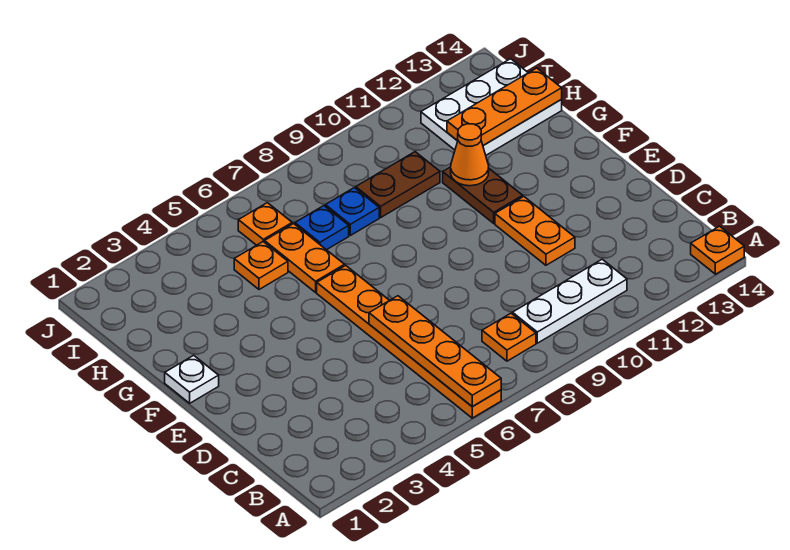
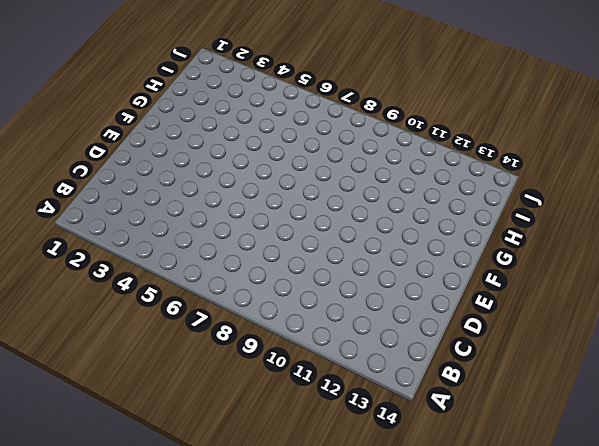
none -> orange plate A6:F6 level 1
none -> orange plate A14 level 1
none -> orange plate B8 level 1

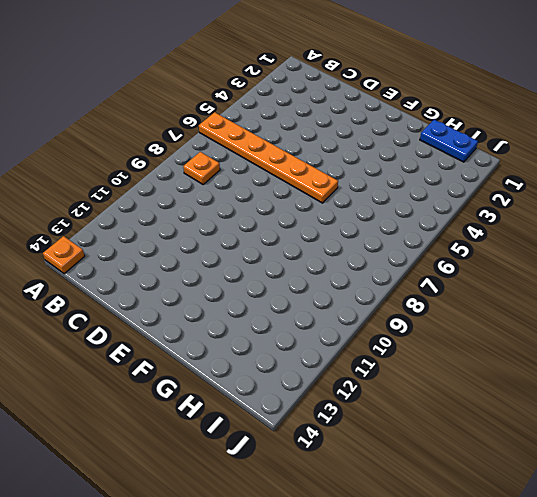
blue plate H1:I1 level 1 -> none
none -> white plate B9:B11 level 1
none -> orange plate D11:E11 level 1
none -> white plate F1 level 1

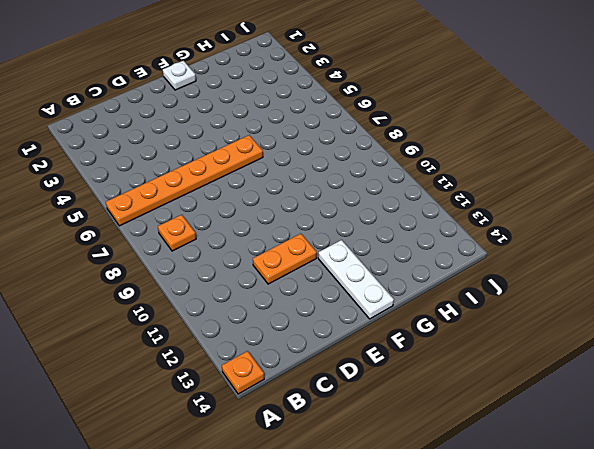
white plate F12:F14 level 1 -> white plate B9:B11 level 1
none -> brown plate F11:G11 level 1
none -> orange plate G6:H6 level 1
none -> orange plate H5 level 1

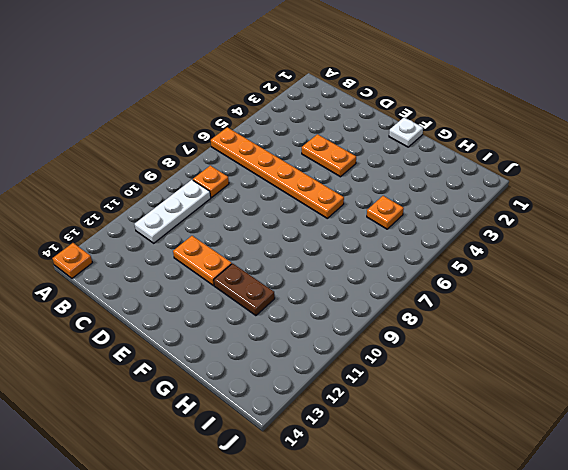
orange plate D4:E4 level 1 -> orange plate G6:H6 level 1
none -> blue plate H7 level 1
none -> blue plate H8 level 1
none -> brown plate H9:H10 level 1

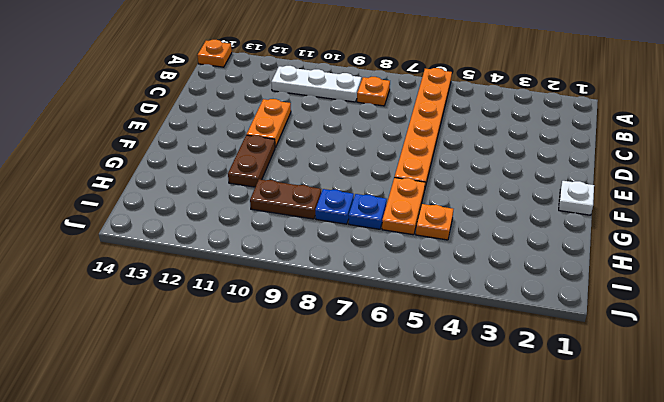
none -> white plate H12:I14 level 1
none -> orange plate I6 level 1
none -> orange plate A6:D6 level 2

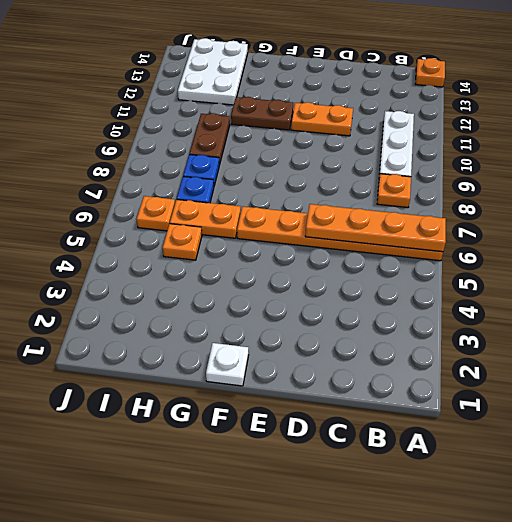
none -> orange cone G11 level 2
none -> orange plate H12:H14 level 2

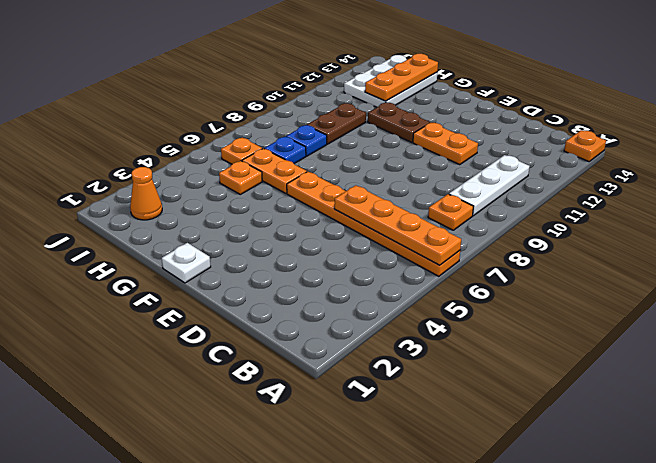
orange cone I2 level 1 -> orange cone G11 level 2

